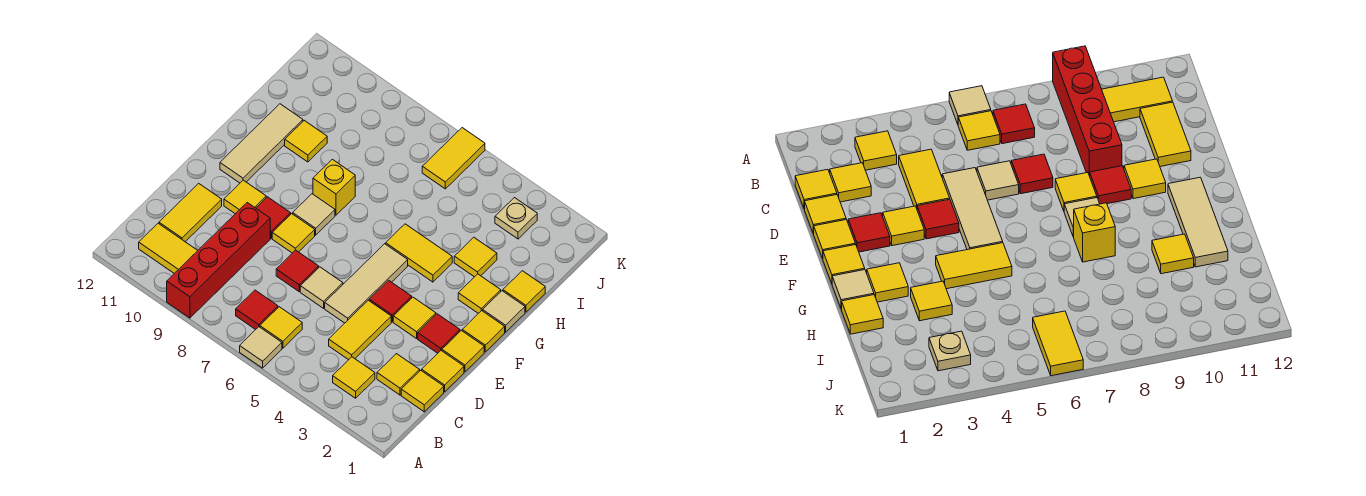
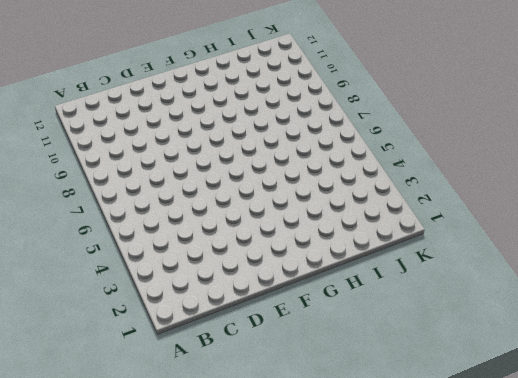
none -> tan tile A6 level 1
none -> red brick A9:D9 level 1
none -> yellow tile B3 level 1
none -> yellow tile B6 level 1

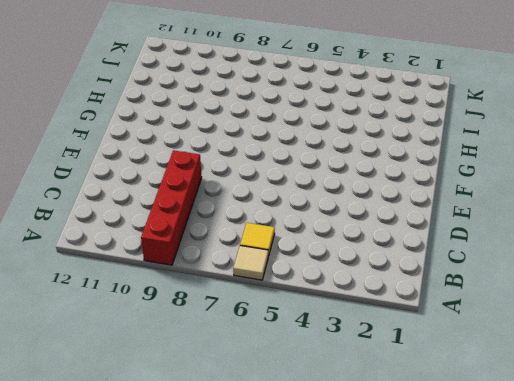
none -> yellow tile B3 level 1
none -> red tile B7 level 1
none -> yellow tile B10:B11 level 1
none -> yellow tile C1 level 1

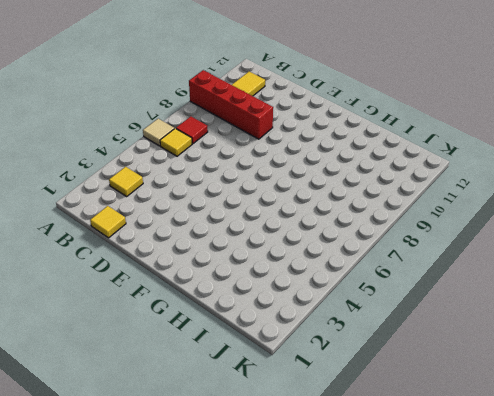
none -> yellow tile C2 level 1
none -> yellow tile C4:D4 level 1
none -> yellow tile C11:D11 level 1
none -> yellow tile D1 level 1

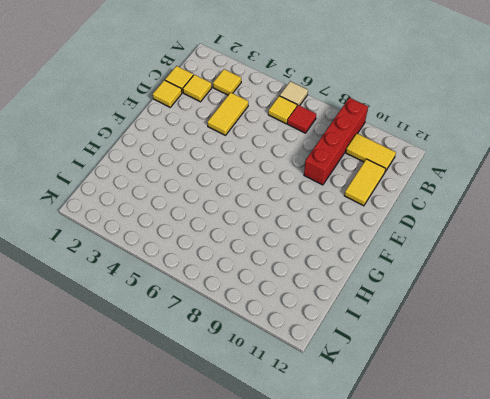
none -> tan tile D5:F5 level 1
none -> tan tile D6 level 1
none -> red tile D7 level 1
none -> yellow tile E1 level 1

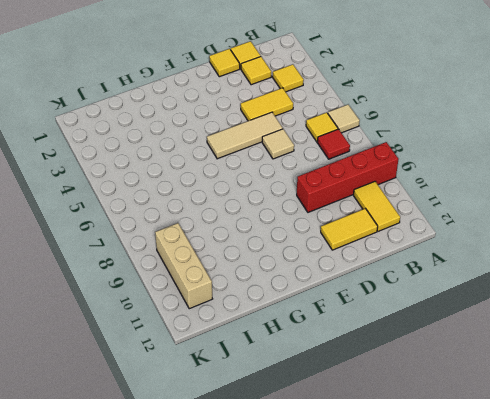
tan brick J9:J11 level 1 -> none
none -> red tile D7 level 1
none -> yellow tile E1 level 1
none -> red tile E2 level 1
none -> yellow tile E3 level 1

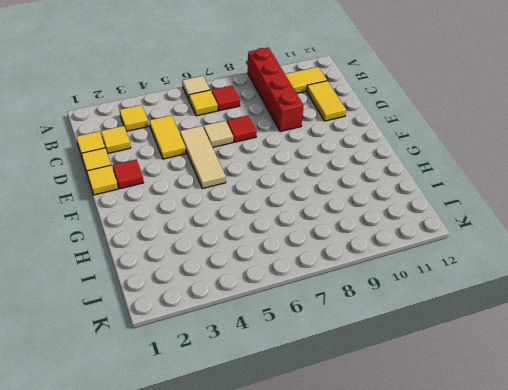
none -> yellow tile E3 level 1
none -> red tile E4 level 1
none -> yellow tile E8 level 1
none -> red tile E9 level 1

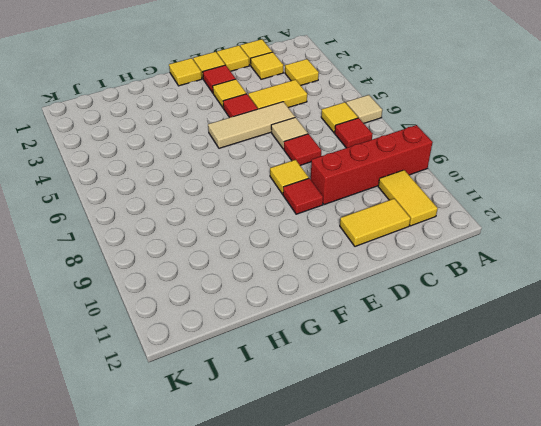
none -> yellow tile E10 level 1
none -> tan tile F8 level 1
none -> tan tile F11:H11 level 1
none -> tan tile G1 level 1

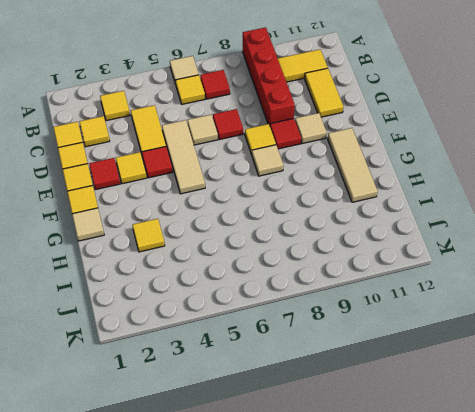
tan tile E10 level 1 -> yellow tile E10 level 1
none -> yellow tile G2 level 1
none -> yellow tile G4:G5 level 1
none -> yellow brick G8 level 1
none -> yellow tile H1 level 1

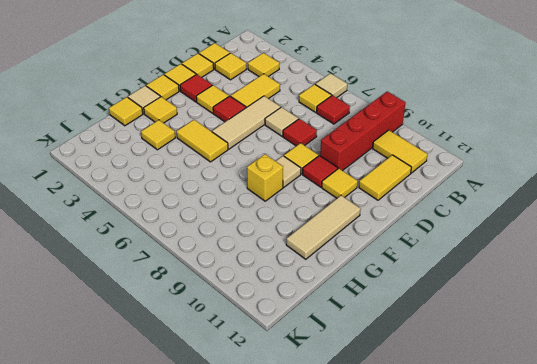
none -> yellow tile H10 level 1
none -> tan plate J3 level 1
none -> yellow tile J6:K6 level 1

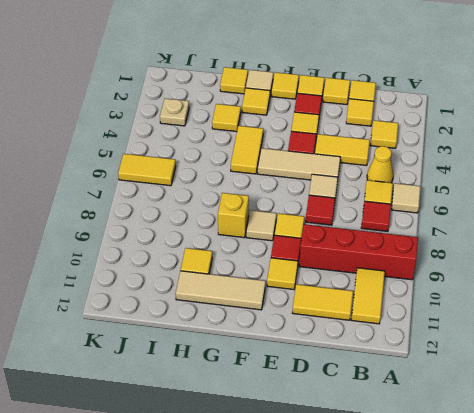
yellow cone B5 level 1 -> none

